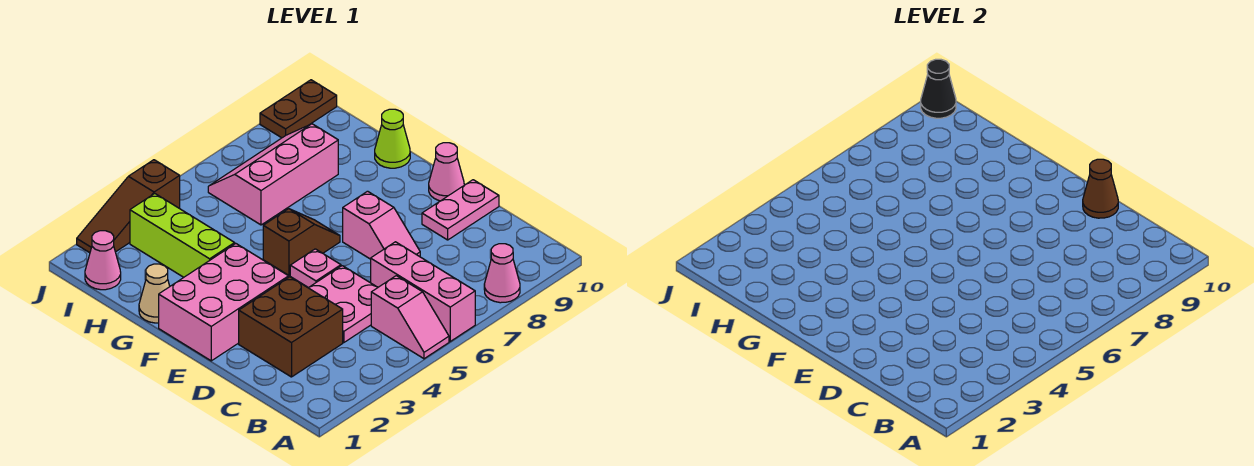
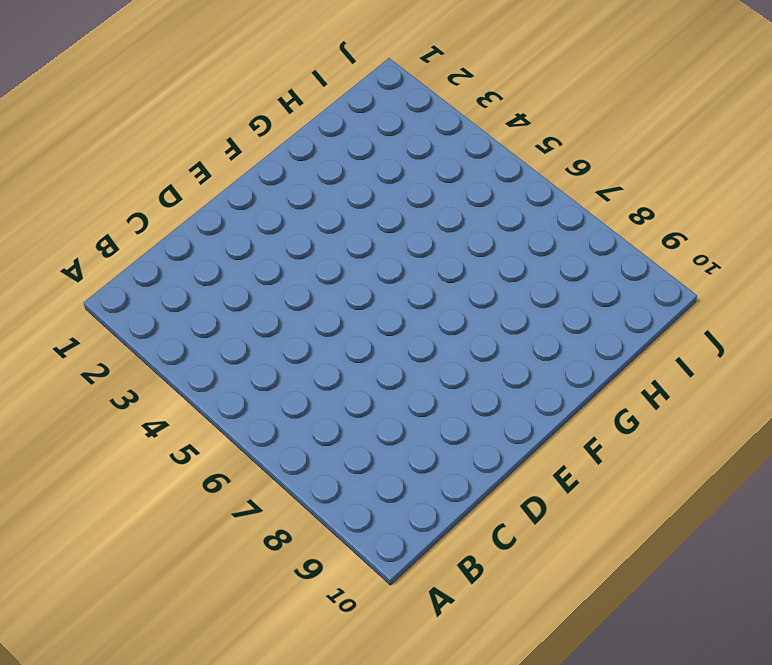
none -> pink slope A5:B5 level 1 top B
none -> pink brick A6:C6 level 1
none -> pink cone A8 level 1

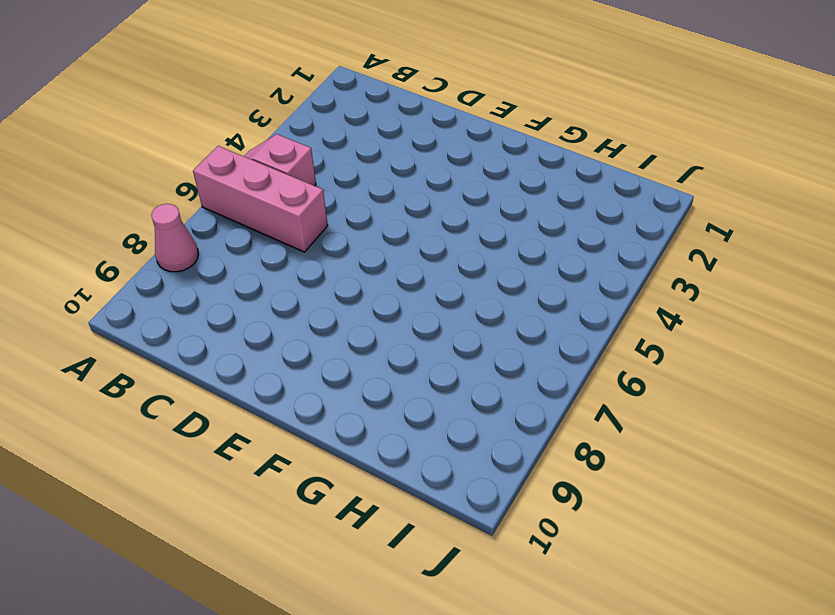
none -> brown brick C2:D3 level 1
none -> pink plate C4:D5 level 1
none -> pink slope D7:E7 level 1 top E

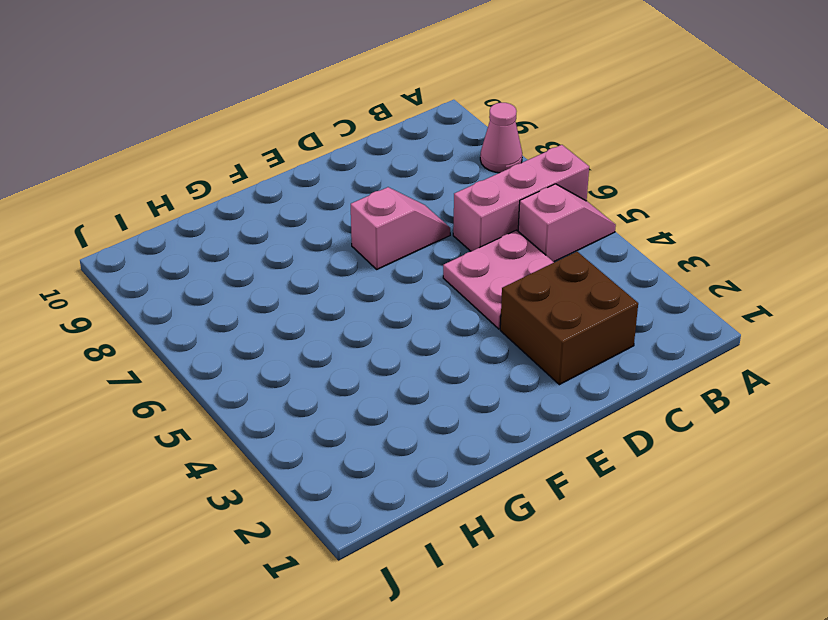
none -> pink plate D9:D10 level 1
none -> pink brick E1:F3 level 1
none -> pink plate E5 level 1

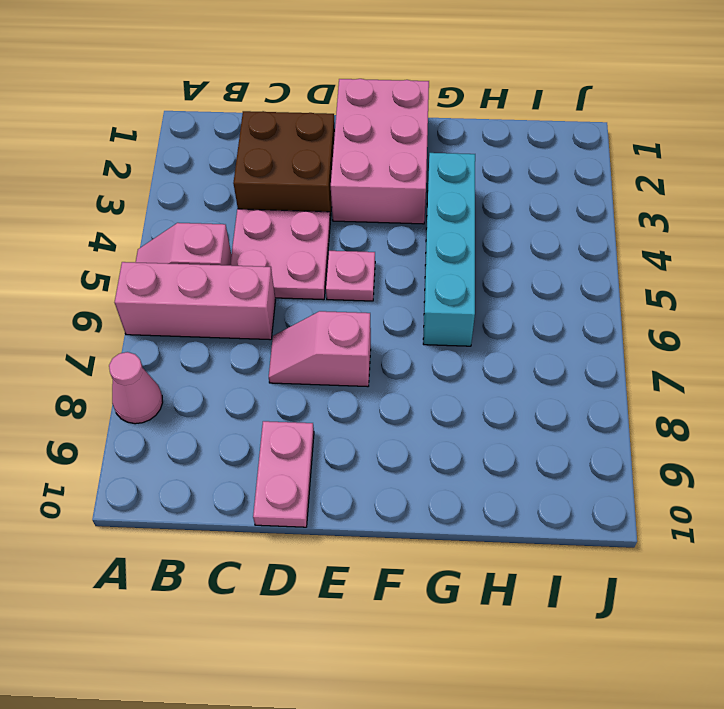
cyan brick G3:G6 level 1 -> lime brick G3:I3 level 1
none -> pink cone E10 level 1
none -> brown slope F5:F6 level 1 top 5
none -> tan cone G1 level 1

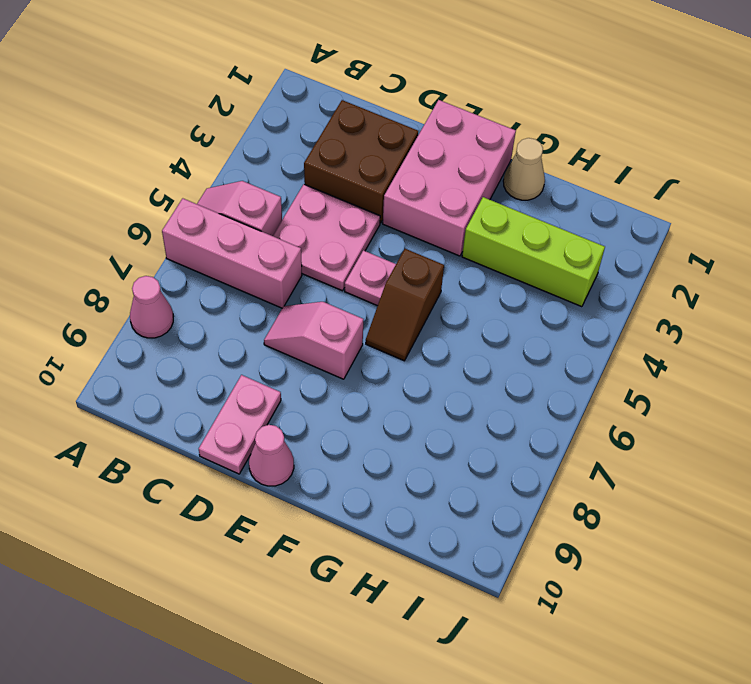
none -> lime cone G10 level 1
none -> pink slope H6:I8 level 1 top H
none -> pink cone I1 level 1

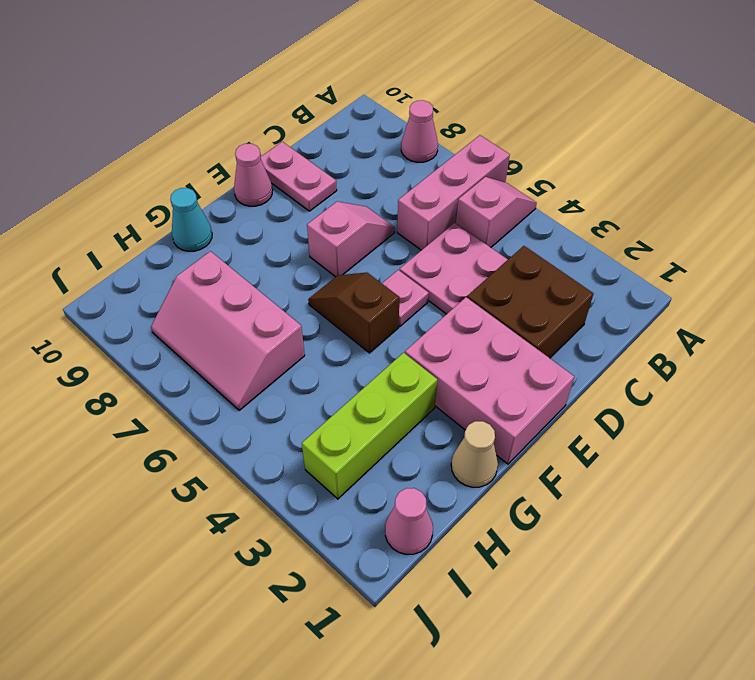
cyan cone G10 level 1 -> lime cone G10 level 1
none -> brown slope J2:J4 level 1 top 4
none -> brown plate J9:J10 level 1
none -> brown cone D10 level 2

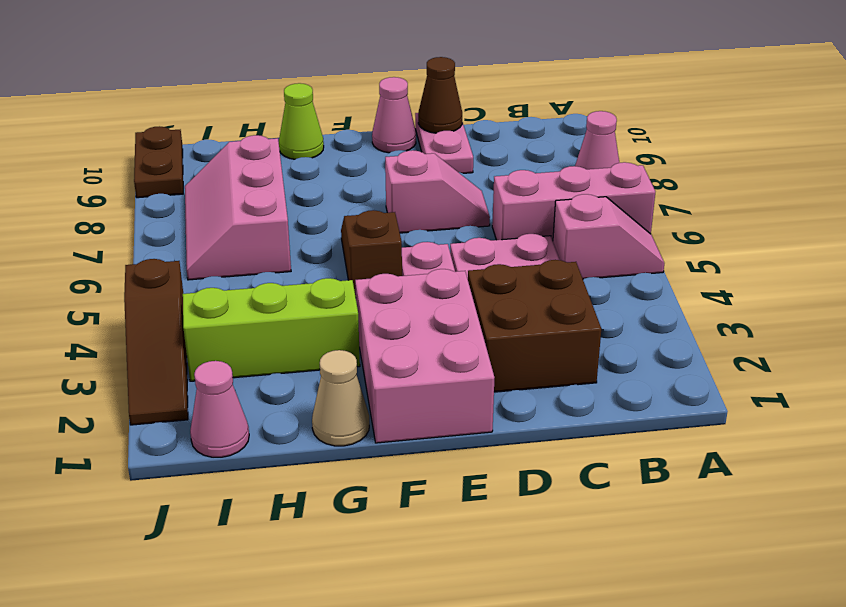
none -> black cone J10 level 2

